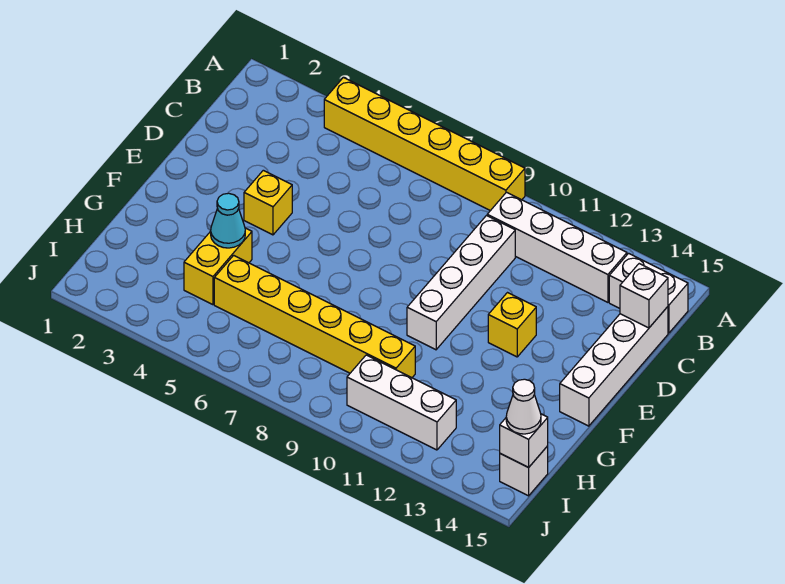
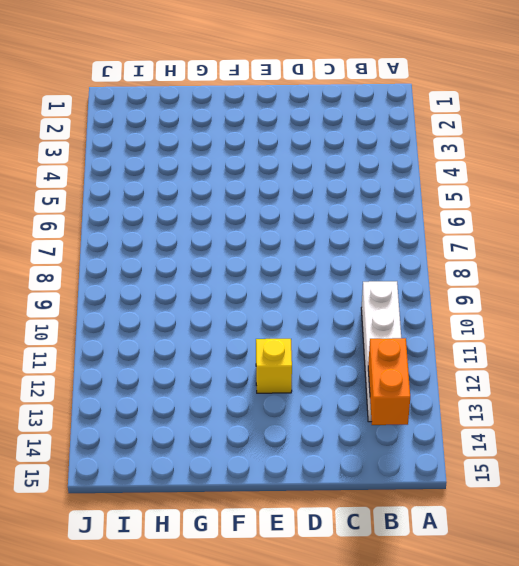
orange brick B13:B14 level 2 -> none
none -> yellow brick A4:A9 level 1
none -> white brick B14:B15 level 1
none -> white brick C10:F10 level 1

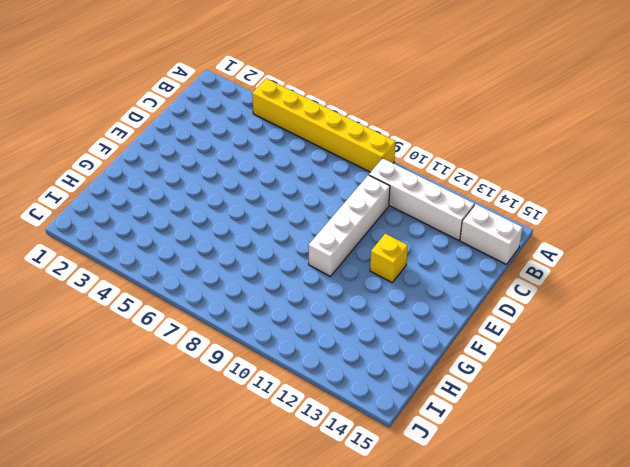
none -> white brick C15:F15 level 1
none -> yellow brick E4 level 1
none -> yellow brick G4:H4 level 1

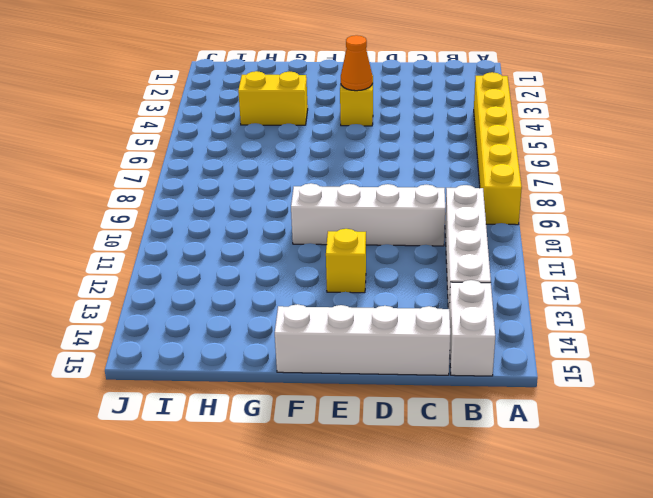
orange cone E4 level 2 -> none
none -> yellow brick H5:H10 level 1
none -> white brick I10:I12 level 1
none -> white brick I15 level 1

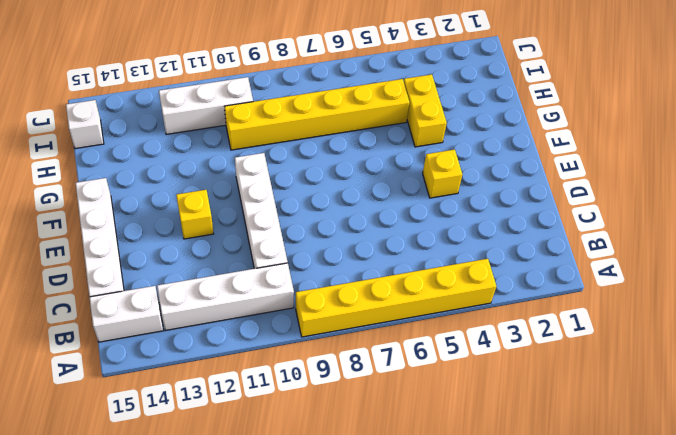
none -> white brick C15 level 2
none -> cyan cone G4 level 2
none -> white brick I15 level 2

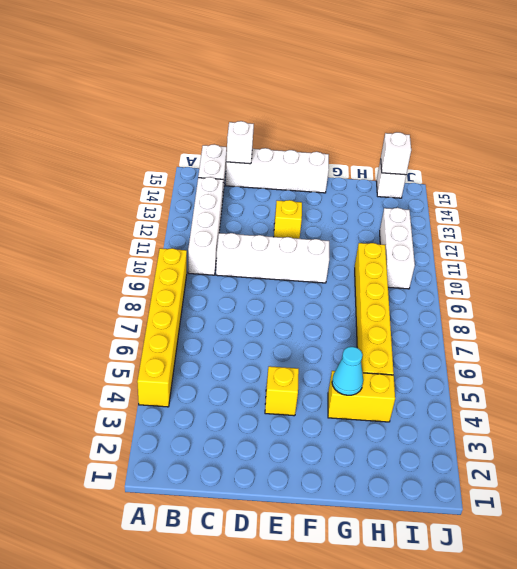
none -> white cone I15 level 3

